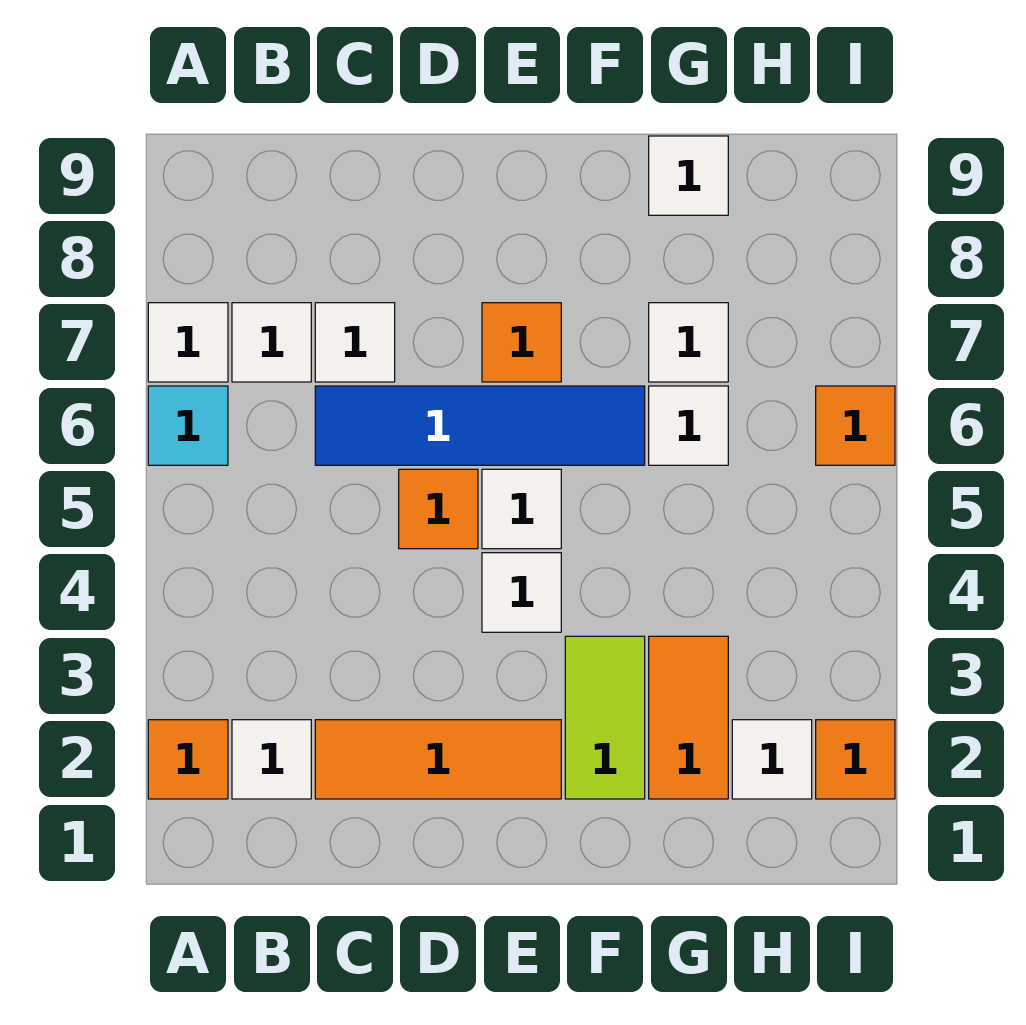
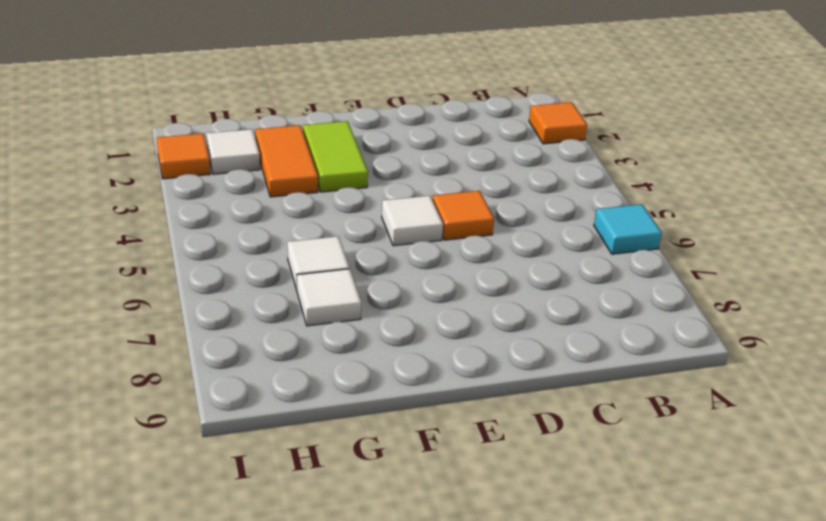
none -> white tile A7 level 1
none -> white tile B2 level 1
none -> white tile B7 level 1

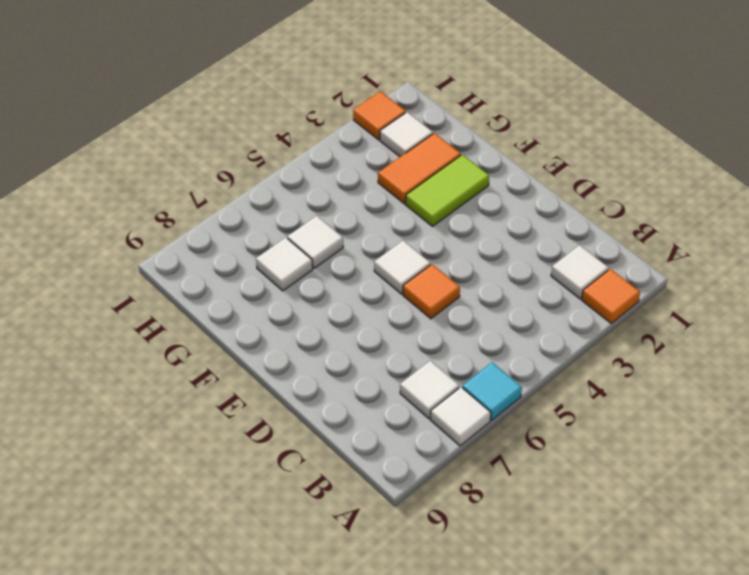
none -> orange tile C2:E2 level 1
none -> blue tile C6:F6 level 1
none -> white tile C7 level 1

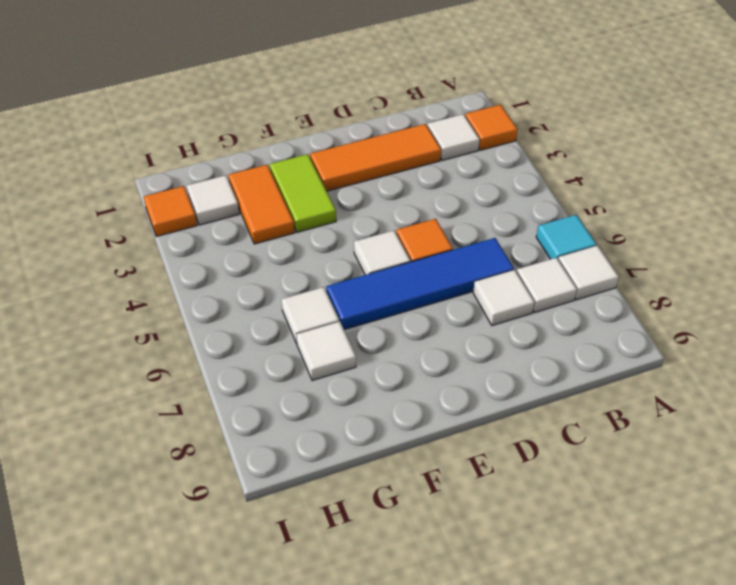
none -> white tile E4 level 1
none -> orange tile E7 level 1
none -> white tile G9 level 1

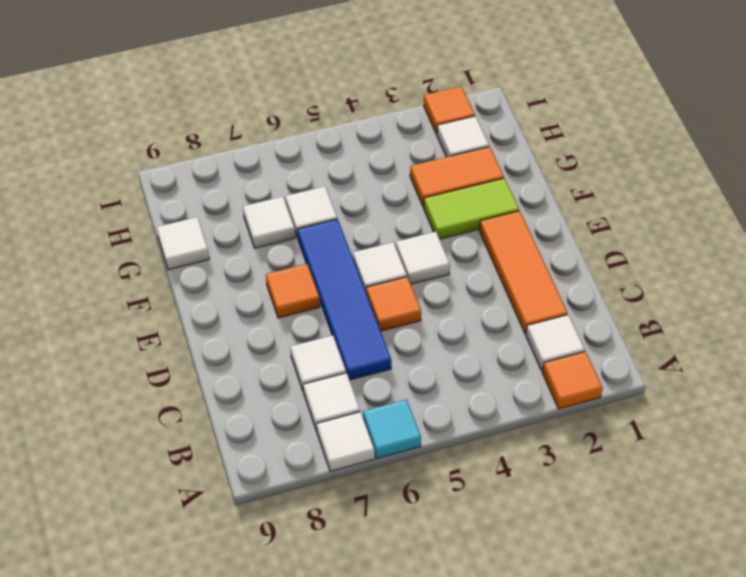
none -> orange tile I6 level 1

